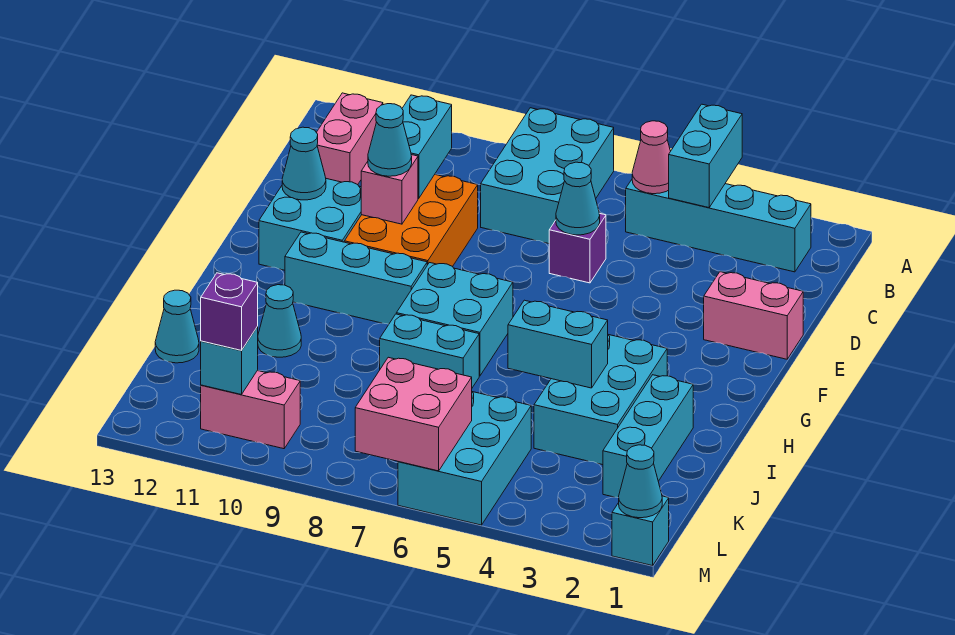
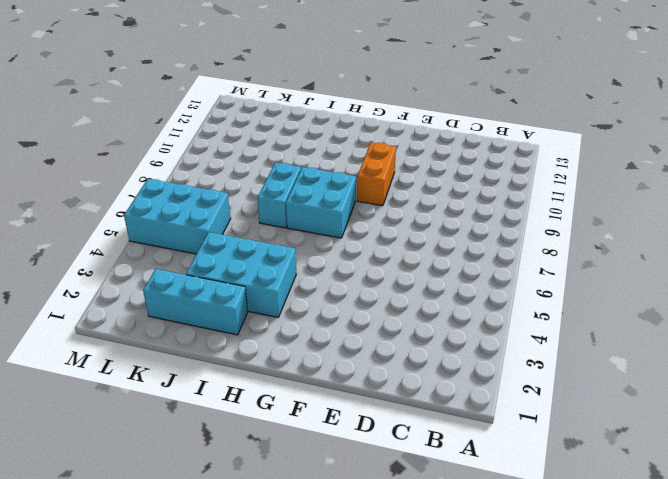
orange brick F9:F10 level 1 -> orange brick D9:F10 level 1
none -> cyan brick A7:C8 level 1
none -> cyan brick B2:B5 level 1
none -> pink brick B12:C12 level 1

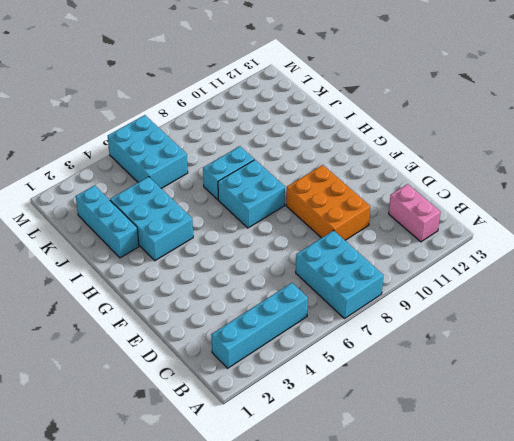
none -> purple brick D6 level 1
none -> pink brick E1:E2 level 1
none -> cyan brick E11:F12 level 1

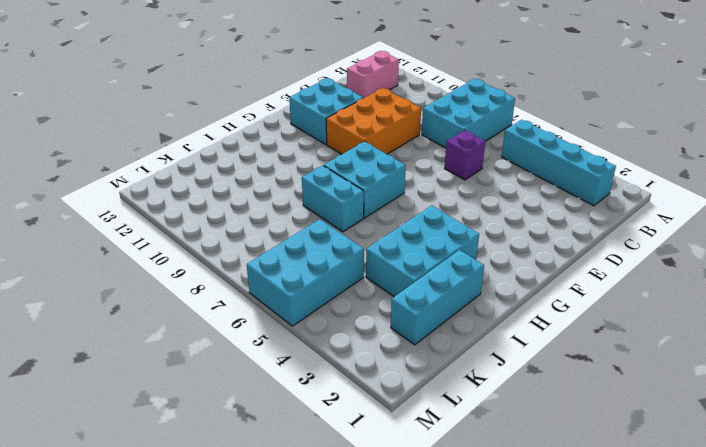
none -> pink brick E1:E2 level 1
none -> cyan brick G9:G11 level 1
none -> cyan cone I11 level 1

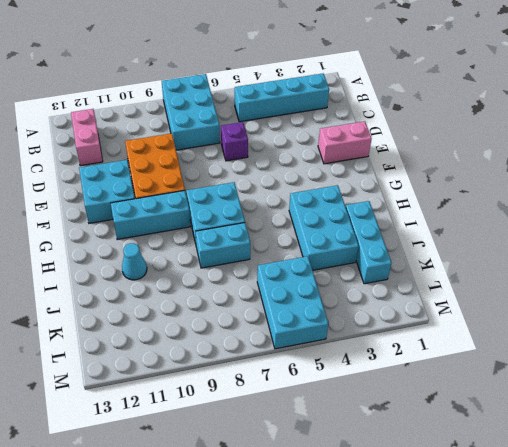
none -> cyan cone J13 level 1
none -> pink brick L10:L11 level 1
none -> cyan brick M1 level 1

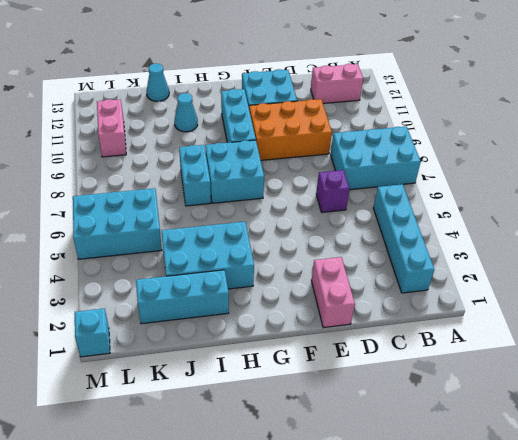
none -> cyan brick A4:B4 level 2
none -> pink cone B5 level 2
none -> cyan brick C10:D10 level 2

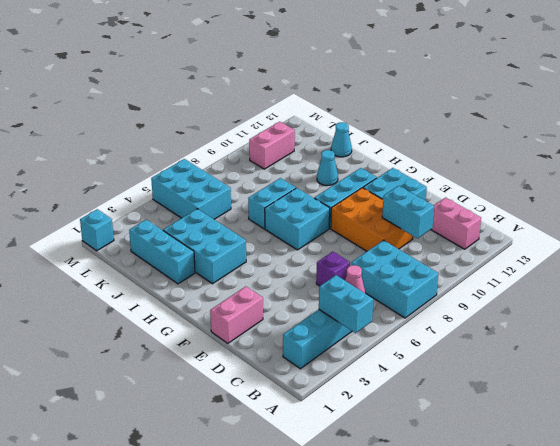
none -> cyan cone D6 level 2
none -> pink brick E10 level 2
none -> cyan cone E12 level 2

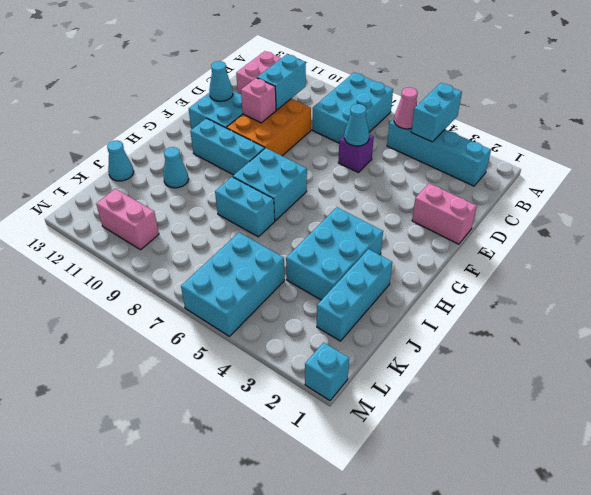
none -> cyan brick I4:I5 level 2
none -> pink brick L6:M7 level 2
none -> cyan brick L11 level 2

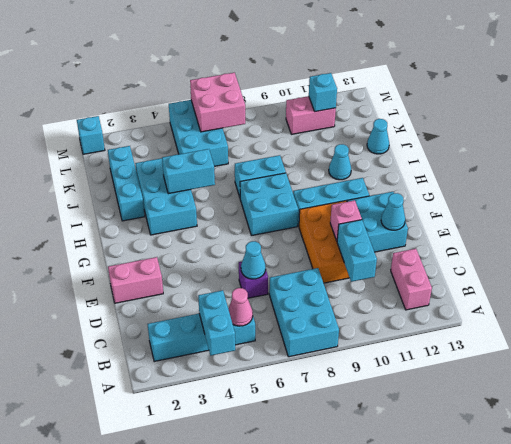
none -> cyan cone M1 level 2
none -> cyan cone E10 level 3
none -> purple brick L11 level 3

